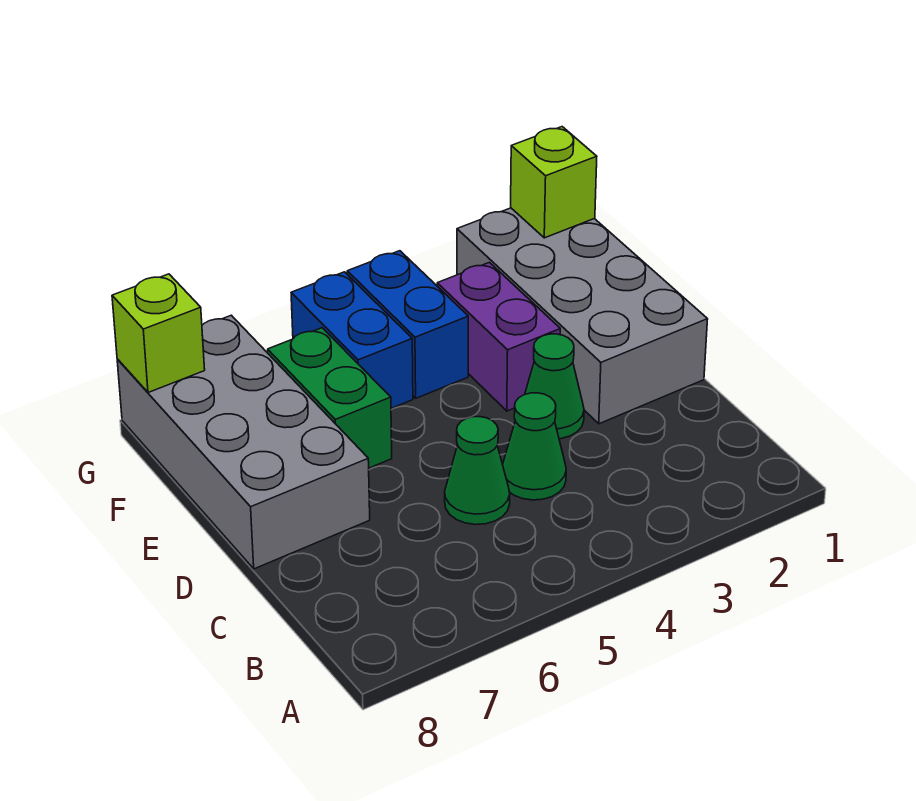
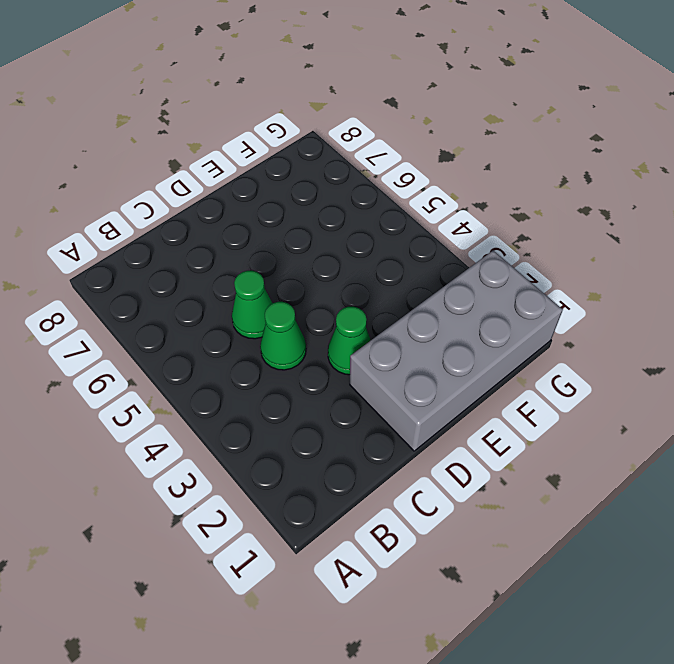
none -> grey brick D7:G8 level 1
none -> purple brick E3:F3 level 1

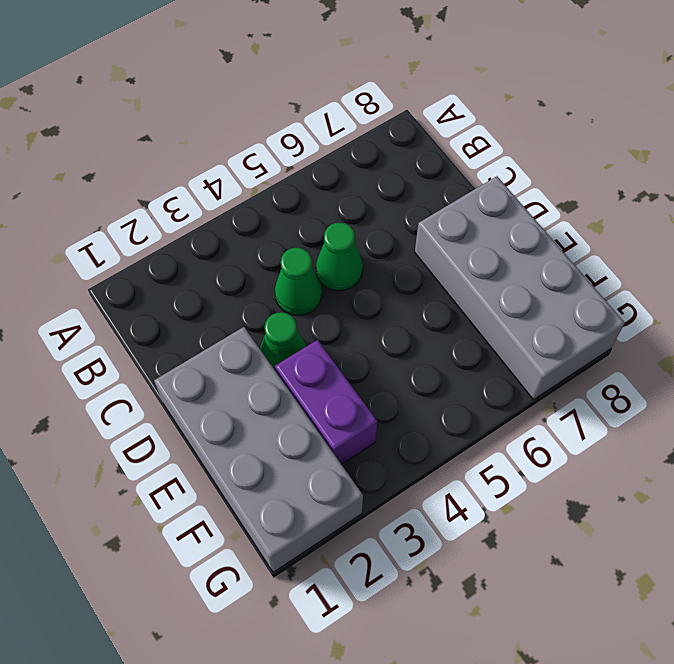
none -> green brick E6:F6 level 1
none -> blue brick F4:G4 level 1

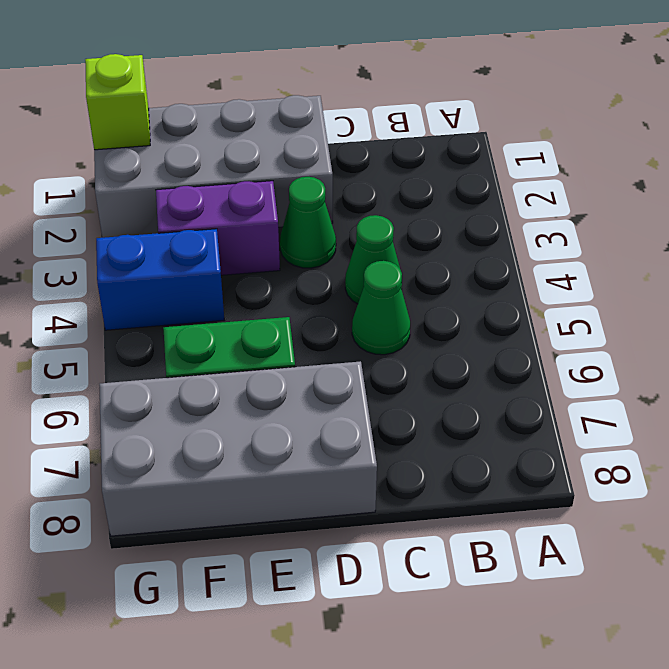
none -> blue brick F5:G5 level 1
none -> lime brick G8 level 2

